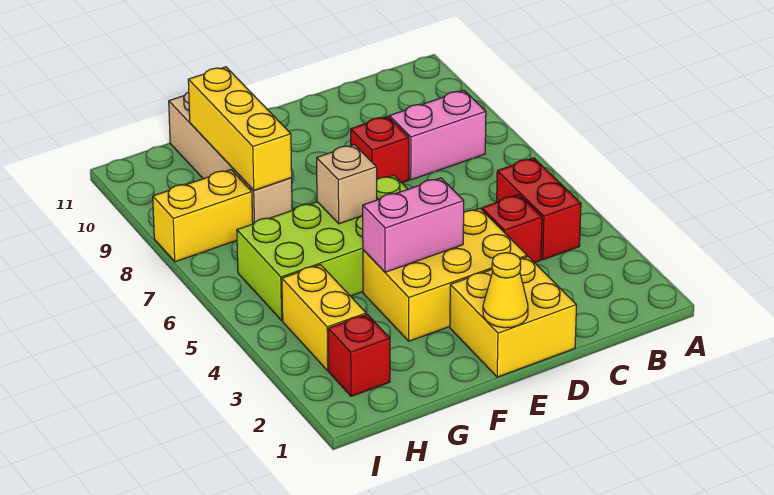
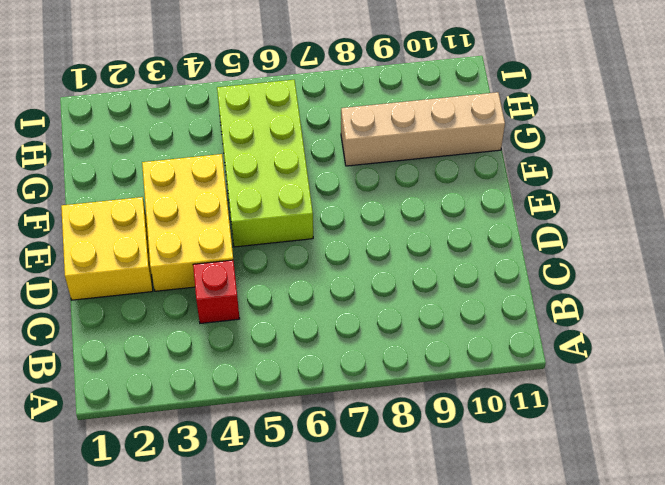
none -> red brick B4:B5 level 1
none -> pink brick B8:C8 level 1
none -> red brick D8 level 1

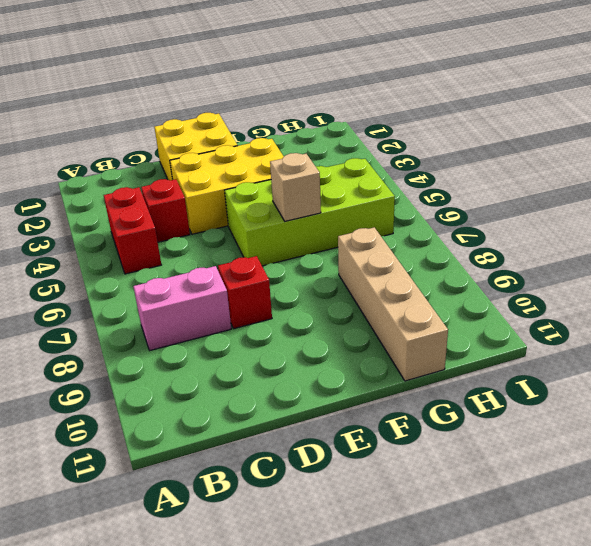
none -> red brick H2 level 1
none -> yellow brick H3:H4 level 1
none -> yellow brick H8:I8 level 1

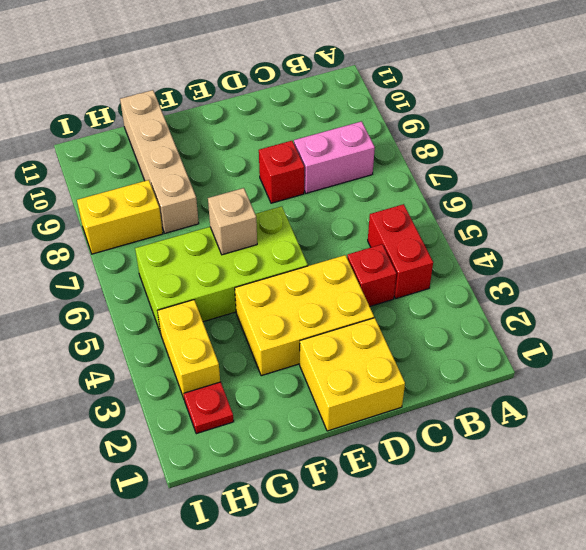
red plate H2 level 1 -> red brick H2 level 1
none -> yellow cone E1 level 2
none -> pink brick E4:F4 level 2
none -> yellow brick G8:G10 level 2

